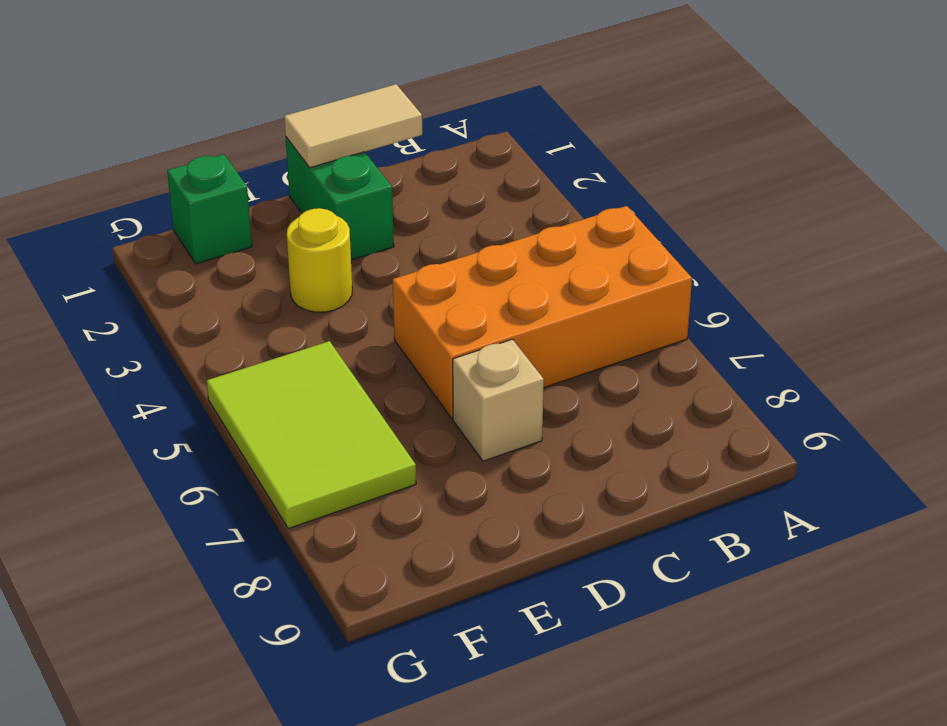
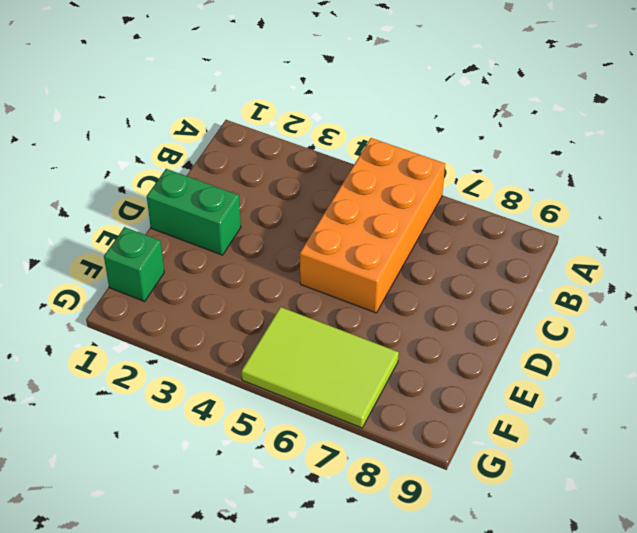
none -> tan brick D7 level 1
none -> yellow round brick E3 level 1

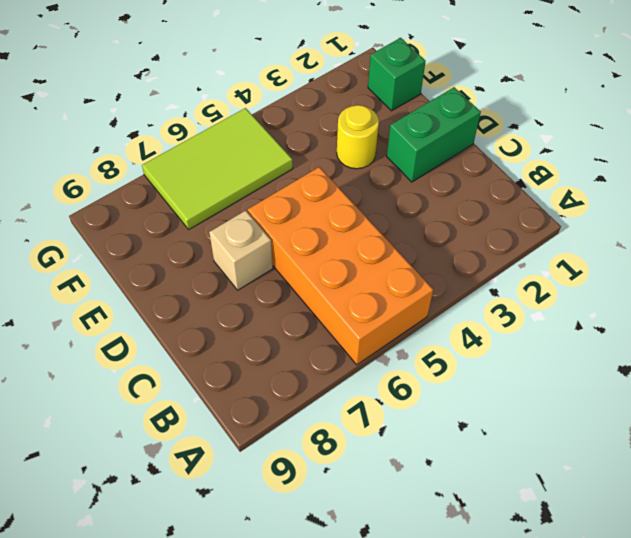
none -> tan tile C1:D1 level 2

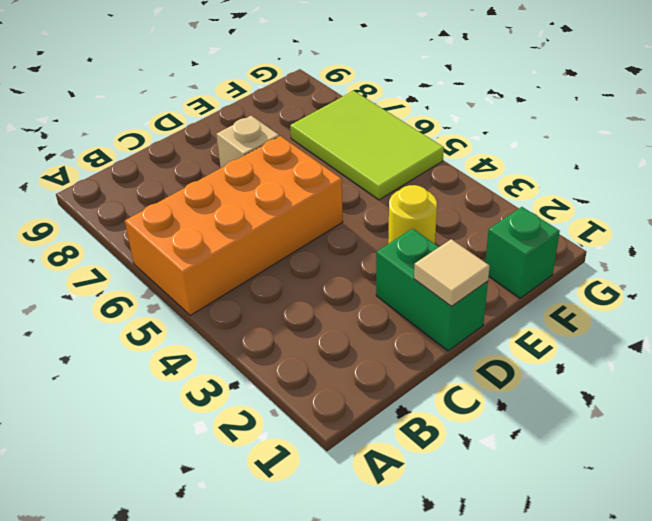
tan tile D1 level 2 -> tan tile C1:D1 level 2

